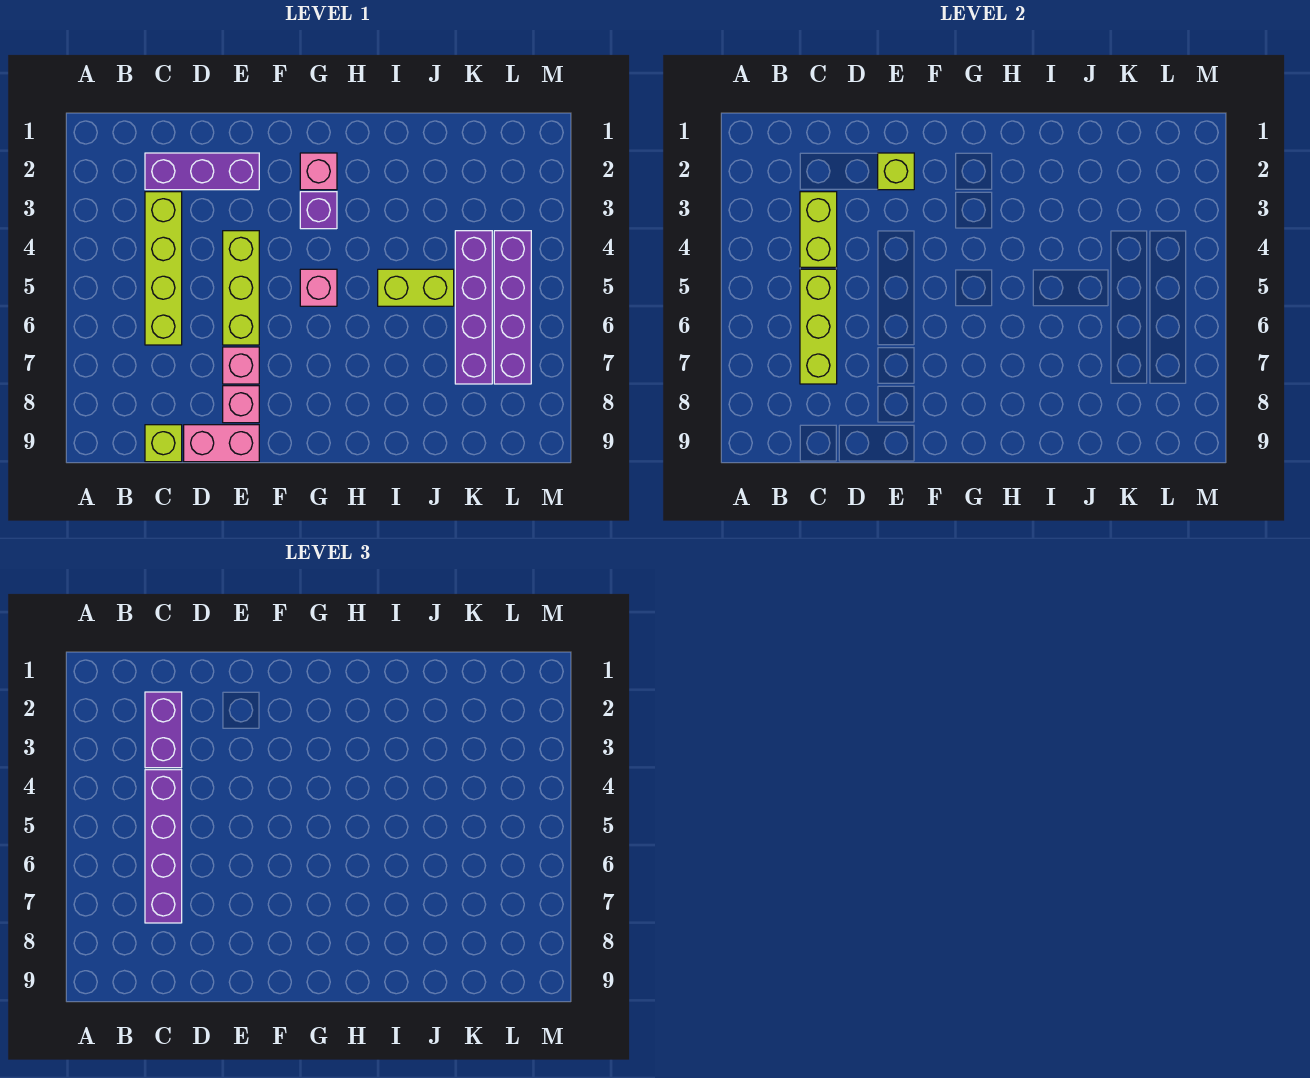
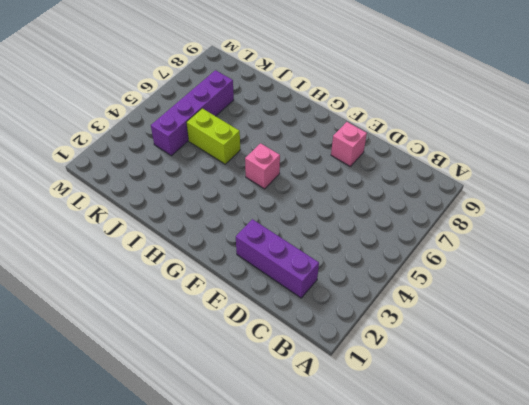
none -> lime brick C3:C6 level 1
none -> lime brick C9 level 1
none -> pink brick D9:E9 level 1

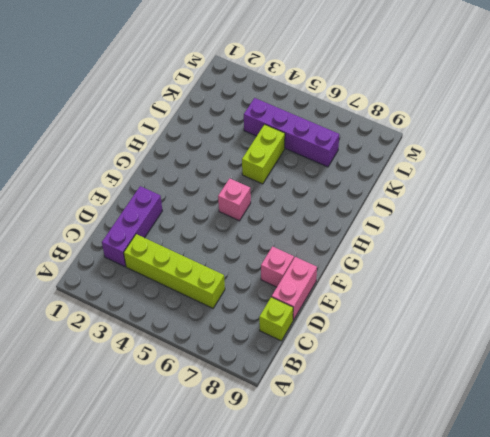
none -> lime brick E4:E6 level 1
none -> pink brick E7 level 1
none -> pink brick G2 level 1

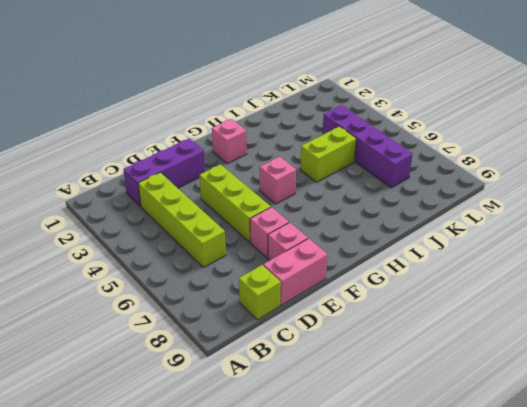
none -> purple brick G3 level 1
none -> purple brick L4:L7 level 1
none -> lime brick C3:C4 level 2

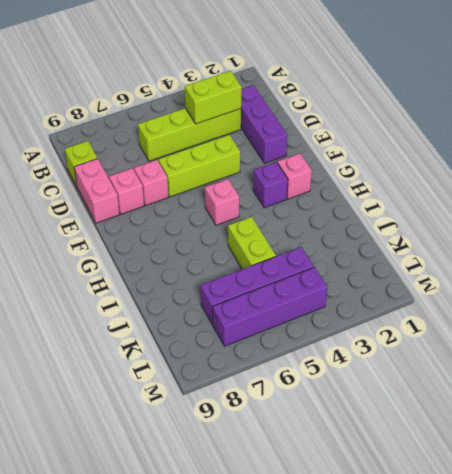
none -> lime brick C5:C7 level 2
none -> lime brick E2 level 2
none -> purple brick C2:C3 level 3

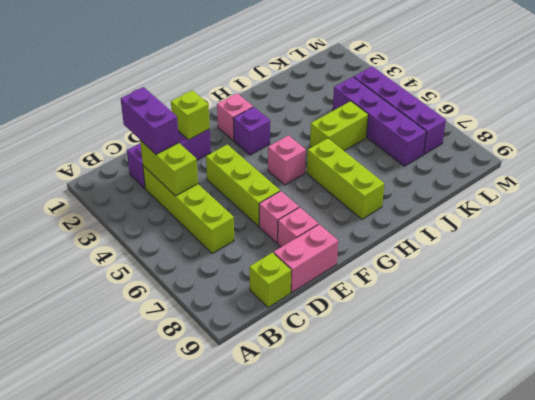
lime brick H6:H8 level 1 -> lime brick C5:C7 level 2
none -> purple brick C4:C7 level 3

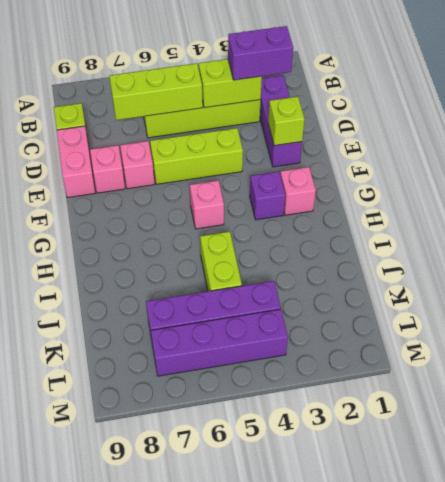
none -> purple brick C4:C7 level 3

